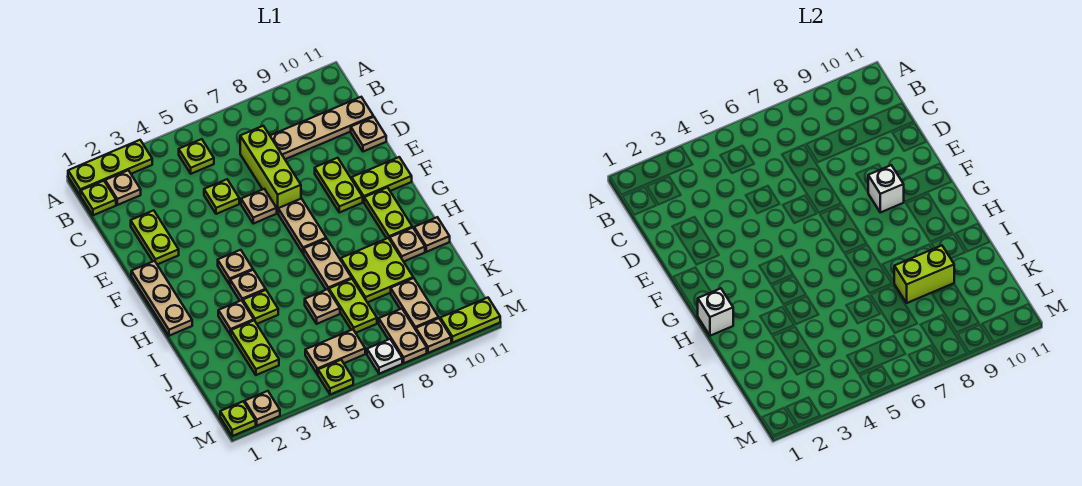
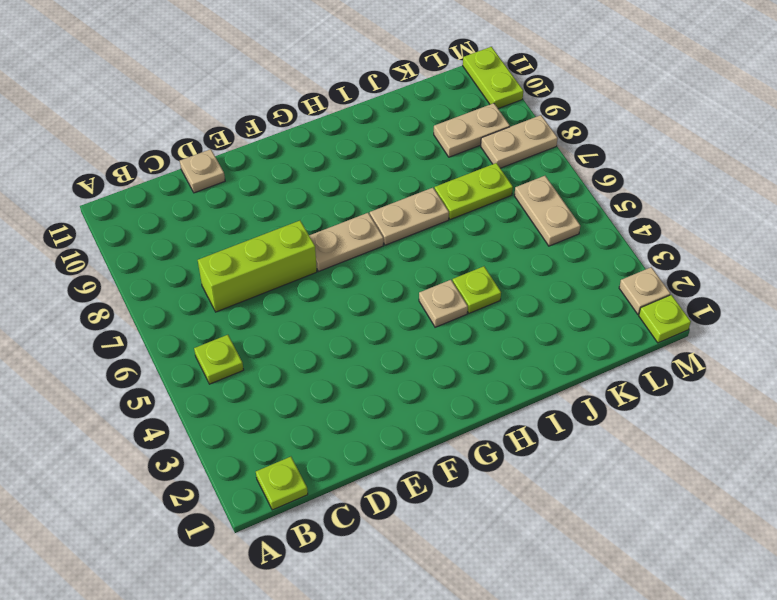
none -> lime plate A1:A3 level 1
none -> tan plate B2 level 1
none -> tan plate C8:C11 level 1
none -> lime plate D2:E2 level 1

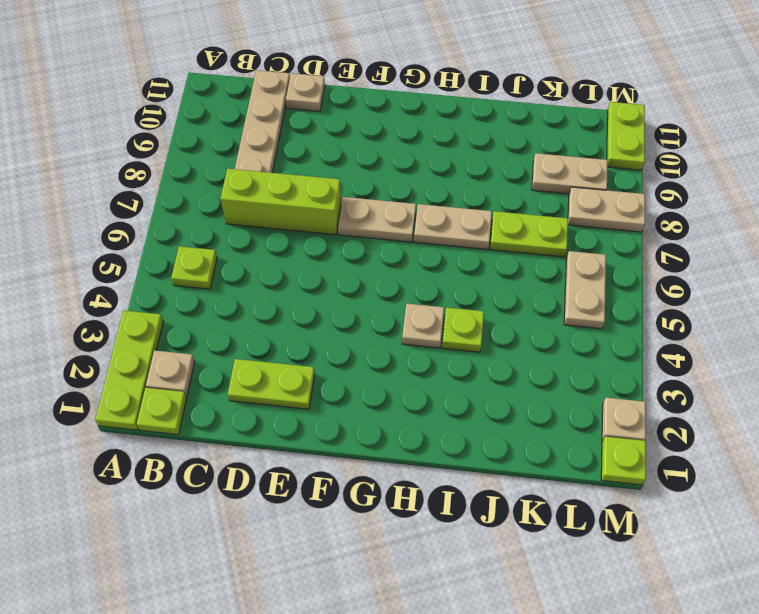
none -> lime plate D5 level 1
none -> tan plate E6 level 1
none -> lime plate E9:F9 level 1
none -> tan plate F1:H1 level 1

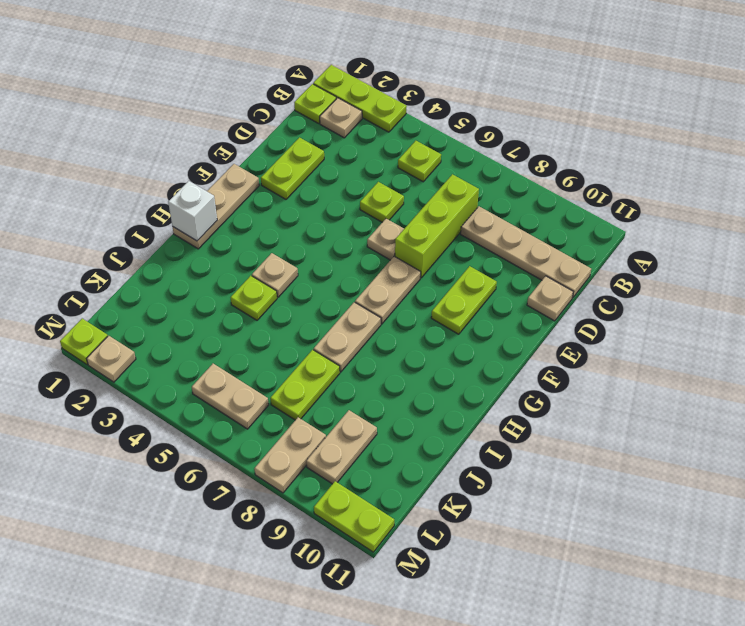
none -> lime plate F10:F11 level 1
none -> tan plate G4 level 1
none -> lime plate G10:H10 level 1
none -> tan plate I3 level 1

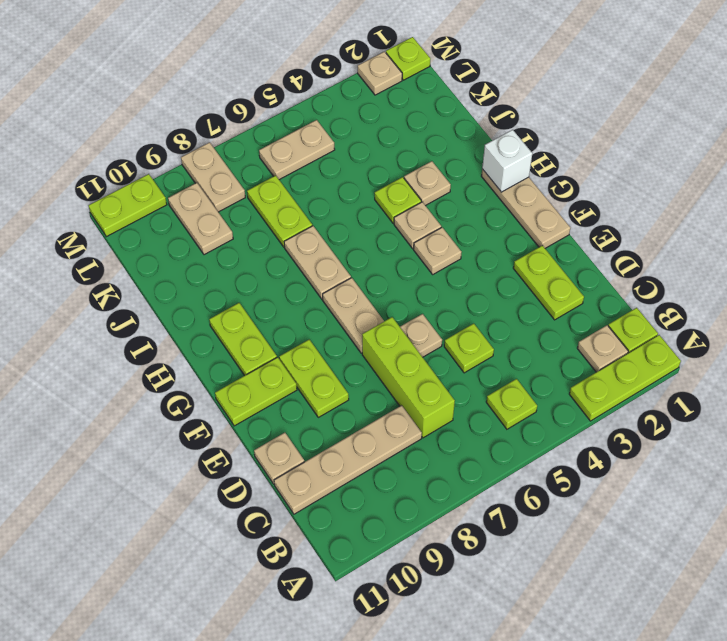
none -> lime plate I8:J9 level 1
none -> tan plate I10 level 1
none -> tan plate I11 level 1
none -> lime plate J3:K3 level 1

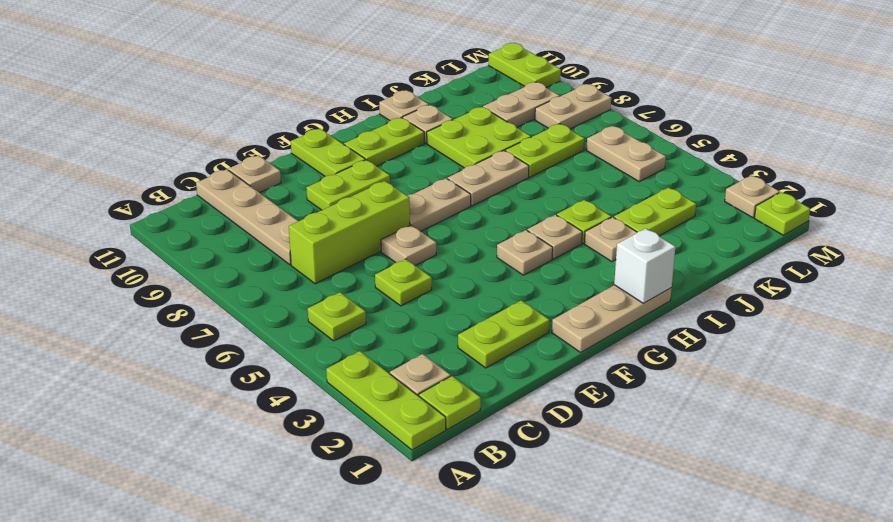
none -> tan plate J6 level 1
none -> lime plate M5 level 1
none -> white plate M7 level 1
none -> tan plate M9 level 1

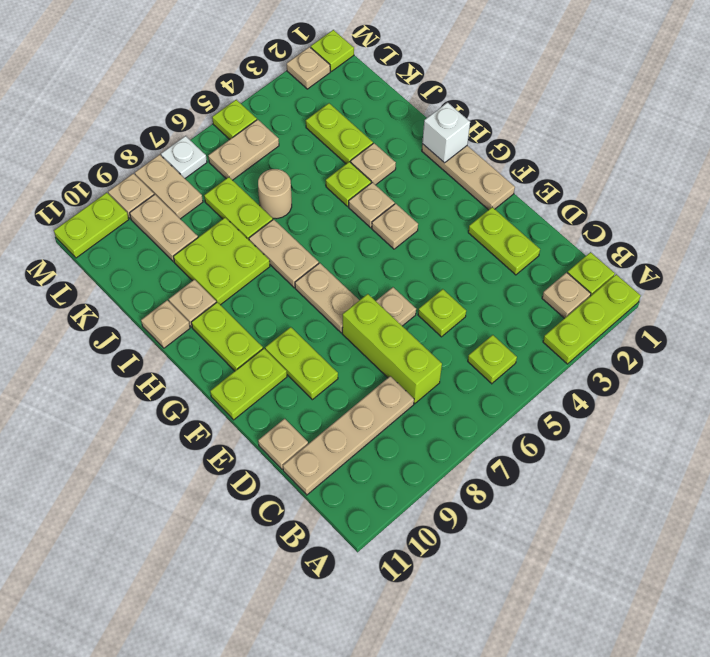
tan round brick J6 level 1 -> tan plate J6 level 1
none -> white brick F9 level 2
none -> lime brick J8:J9 level 2

